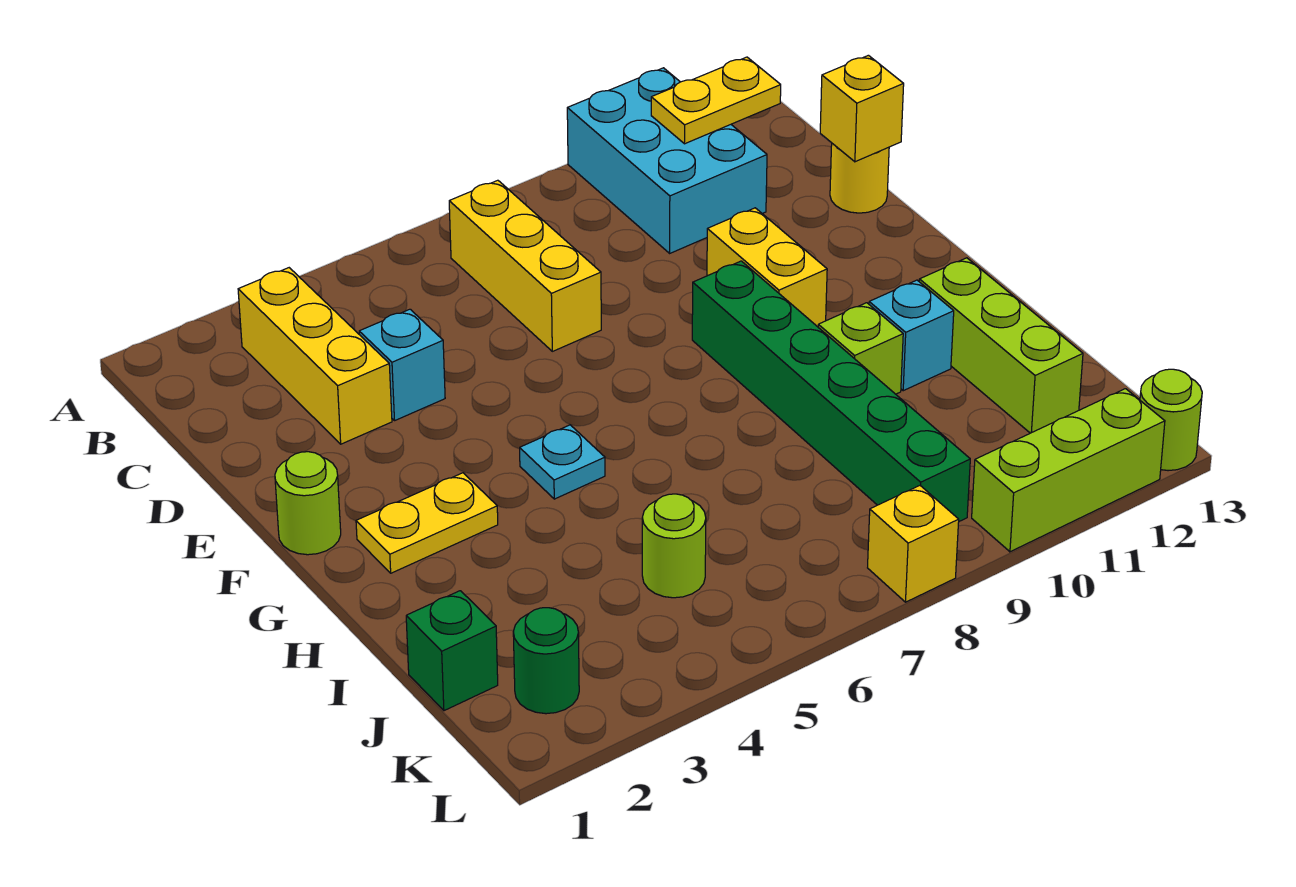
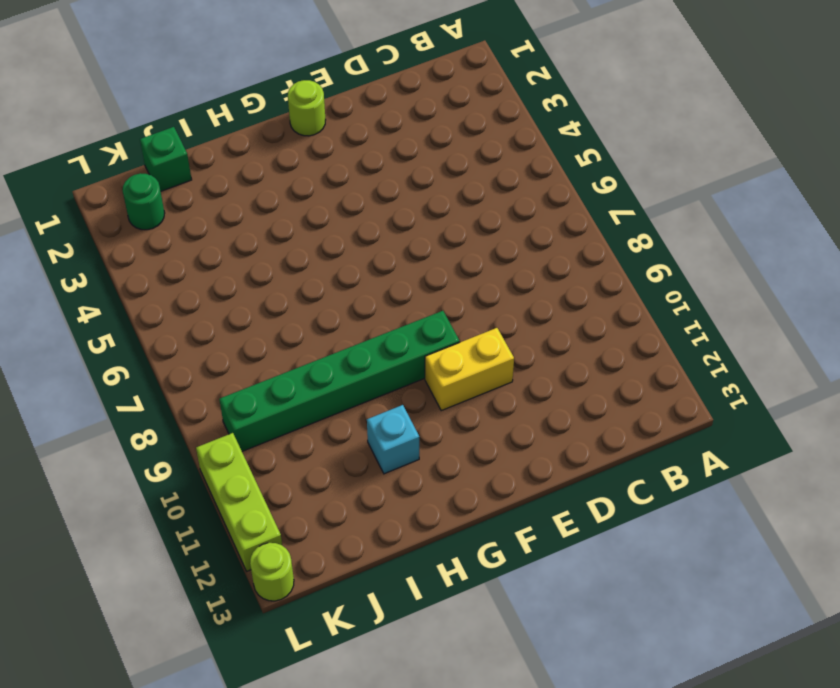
none -> cyan brick A10:C11 level 1
none -> yellow brick B3:D3 level 1
none -> yellow brick B7:D7 level 1

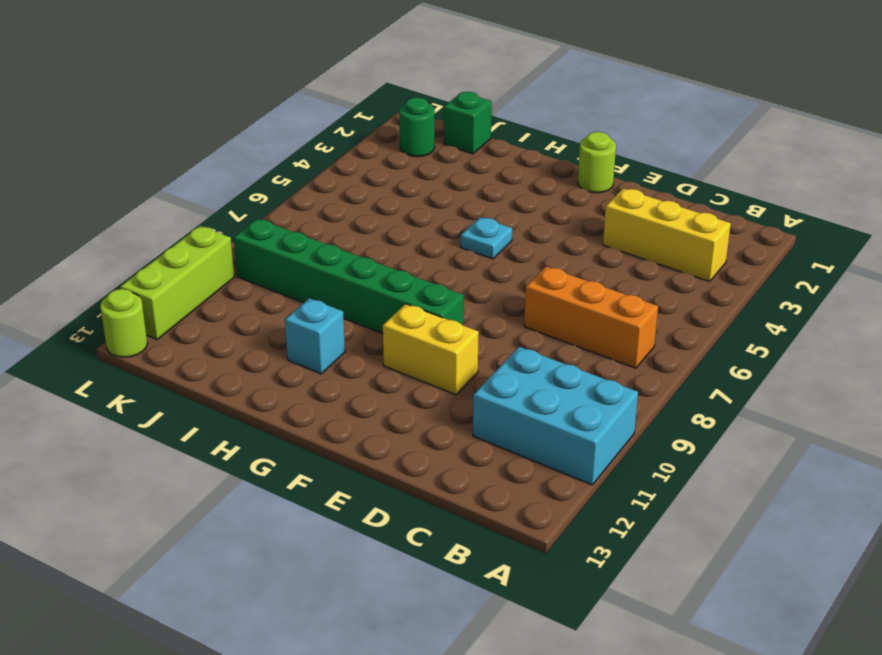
orange brick B7:D7 level 1 -> yellow brick B7:D7 level 1
none -> cyan brick D4 level 1
none -> yellow round brick D13 level 1
none -> yellow plate G2:G3 level 1

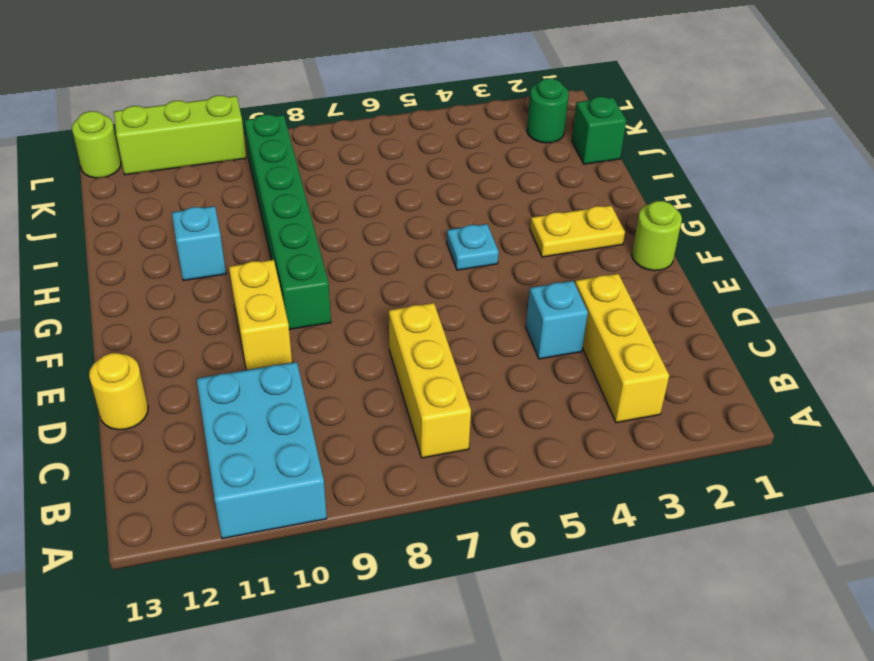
none -> lime brick H10 level 1
none -> lime brick H12:J12 level 1
none -> lime round brick J5 level 1

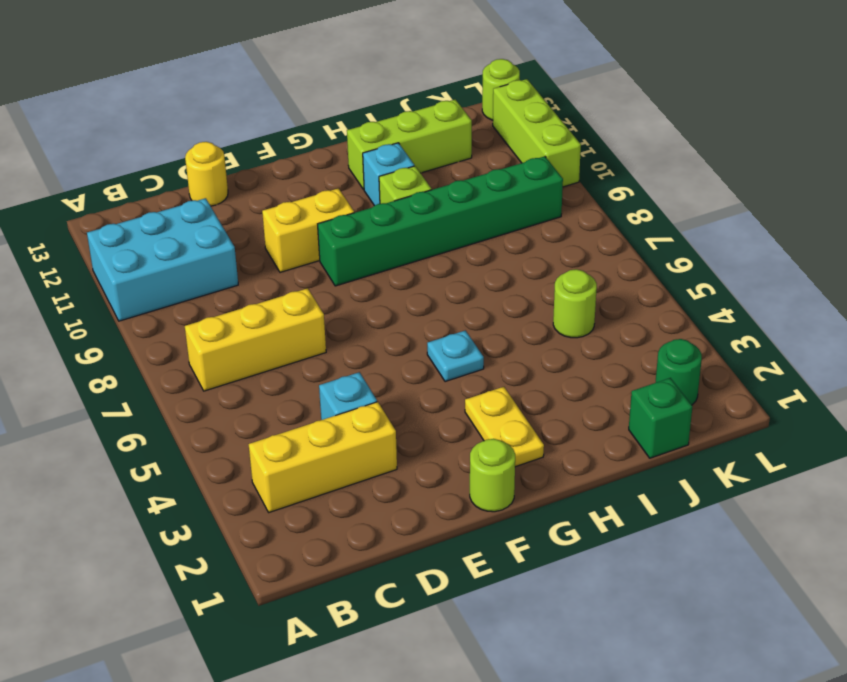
none -> yellow brick L8 level 1
none -> yellow plate B11:B12 level 2
none -> yellow brick D13 level 2

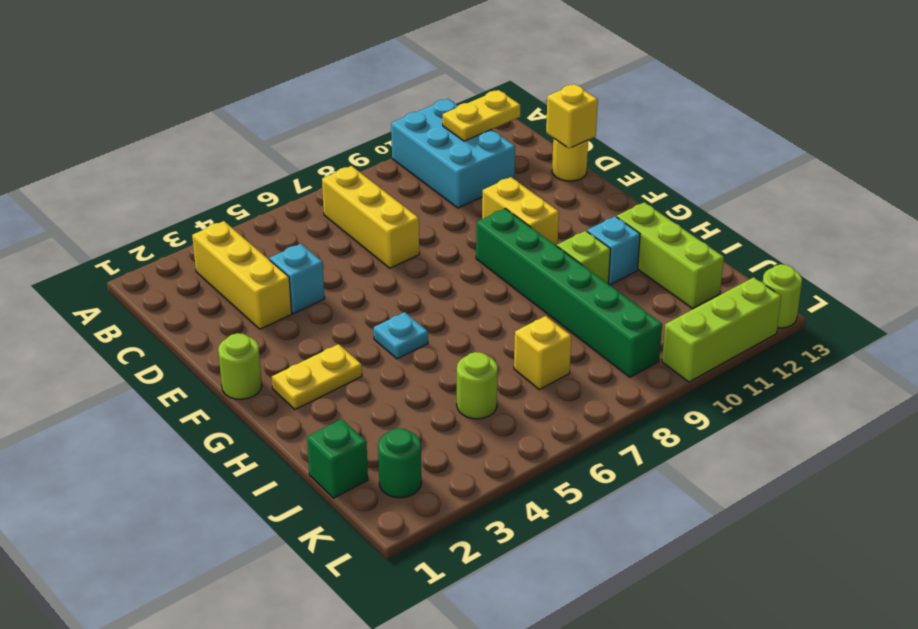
yellow brick J7 level 1 -> yellow brick L8 level 1

